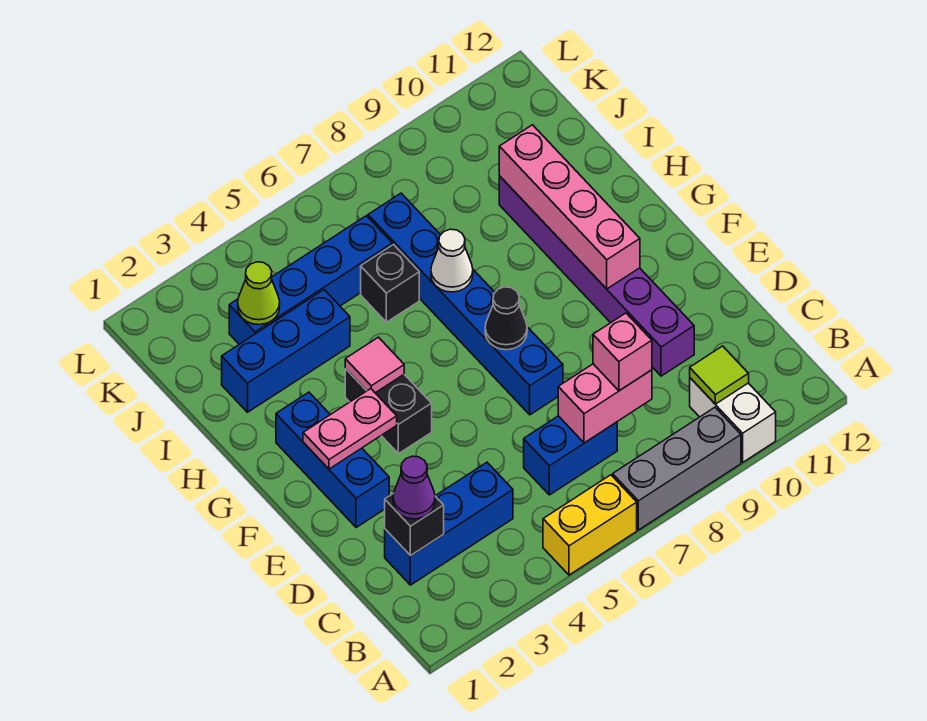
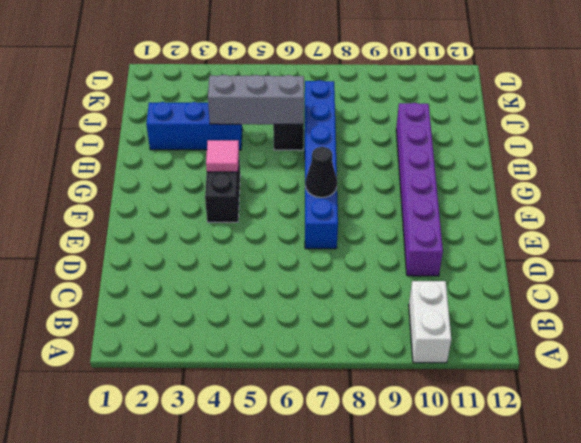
grey brick I4:I6 level 2 -> grey brick A7:A9 level 1
none -> yellow brick A5:A6 level 1
none -> blue brick C2:C4 level 1
none -> blue brick C6:C7 level 1

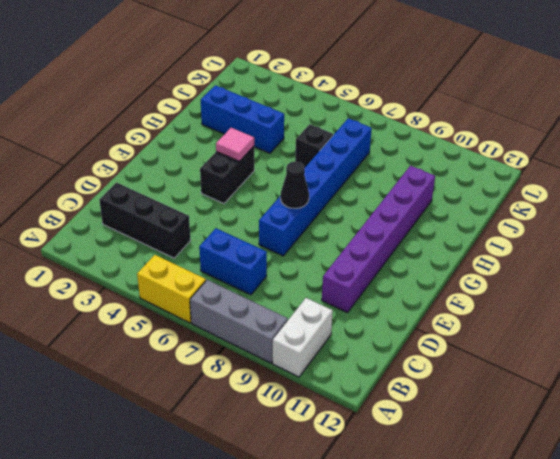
black brick C2:C4 level 1 -> blue brick C2:C4 level 1
none -> blue brick E2:G2 level 1
none -> blue brick J3:J6 level 1
none -> lime tile B10 level 2

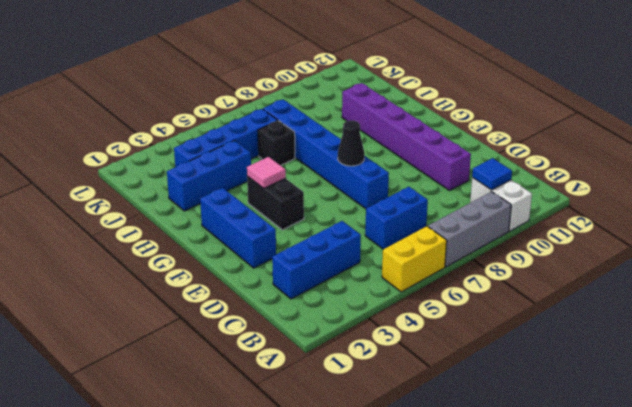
blue tile B10 level 2 -> lime tile B10 level 2
none -> black brick C2 level 2
none -> pink brick C7:C8 level 2
none -> pink plate F2:F3 level 2

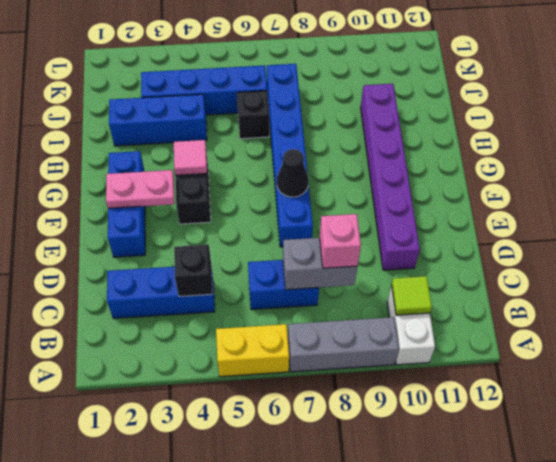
black brick C4 level 2 -> black brick C2 level 2
grey brick C7:C8 level 2 -> pink brick C7:C8 level 2
none -> pink brick F10:I10 level 2
none -> white cone H7 level 2
none -> lime cone J3 level 2

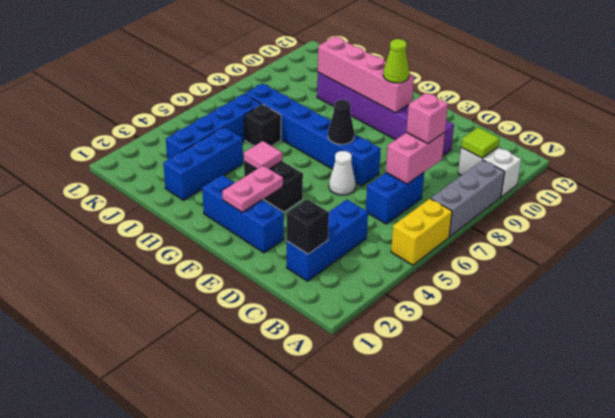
white cone E6 level 1 -> white cone H7 level 2
lime cone F10 level 3 -> lime cone J3 level 2
none -> purple cone C2 level 3

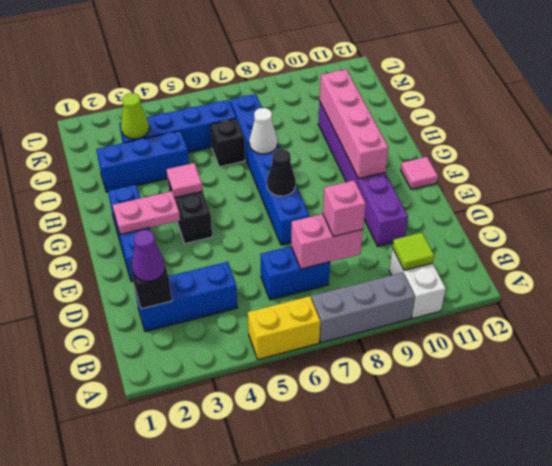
pink tile F12 level 1 -> none

